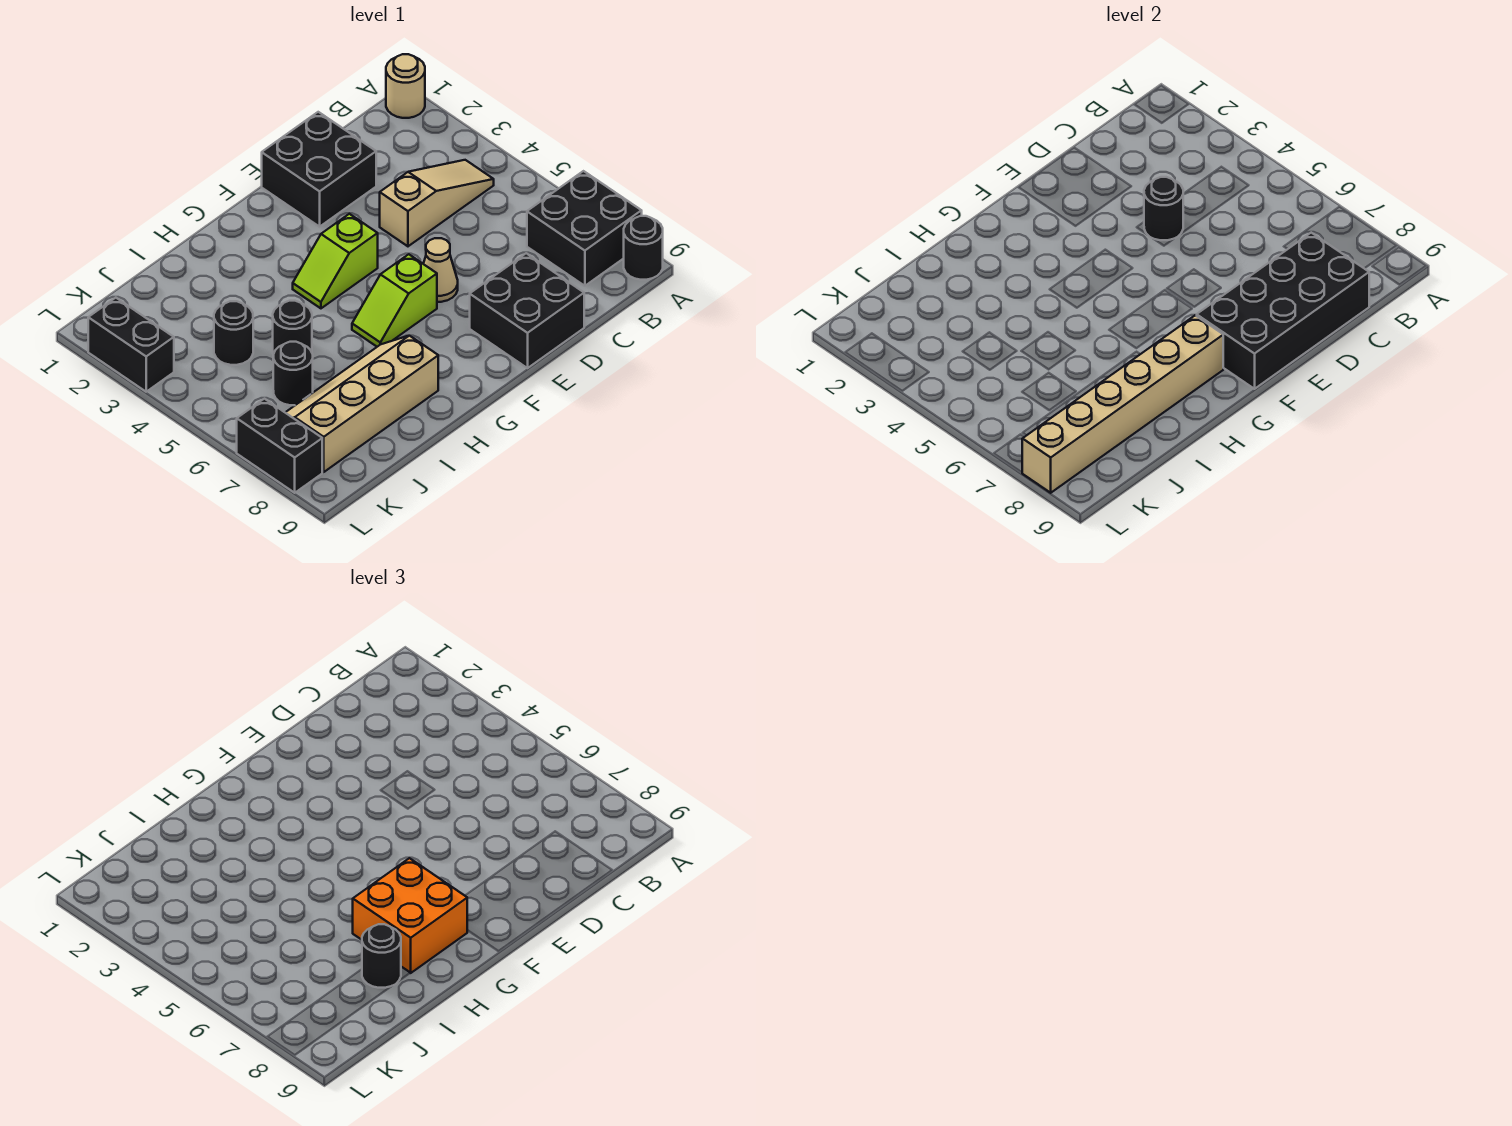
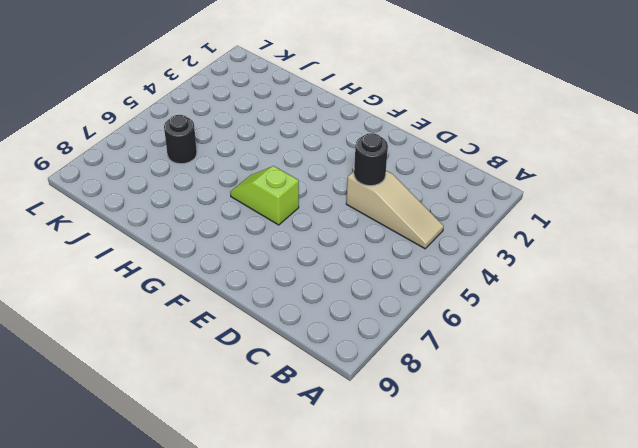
none -> tan round brick A1 level 1
none -> black brick A7:B8 level 1
none -> black round brick A9 level 1

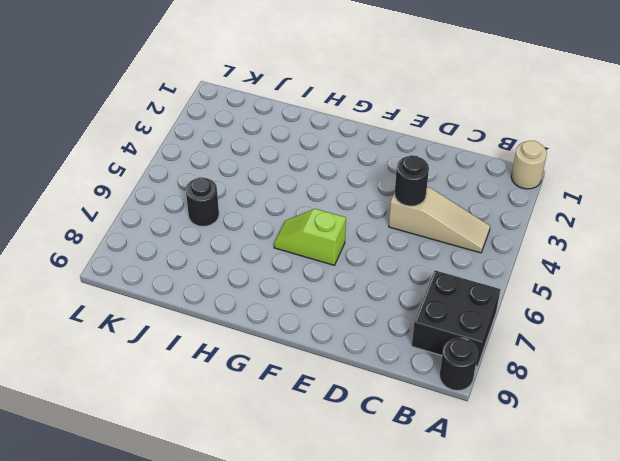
none -> black brick D1:E2 level 1
none -> black brick D8:E9 level 1
none -> tan cone E6 level 1

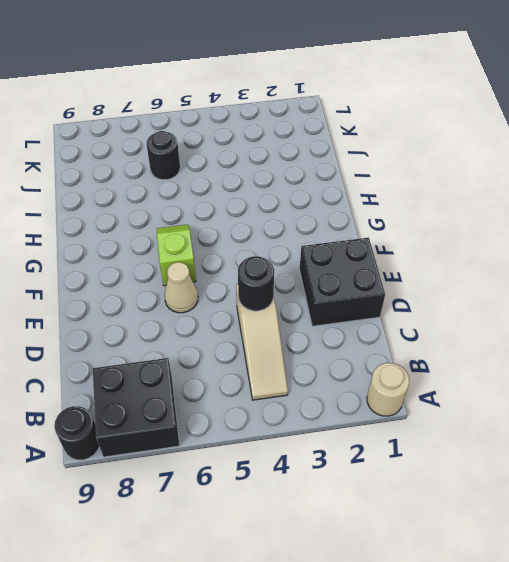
none -> black brick D8:E9 level 1
none -> lime slope F4:G4 level 1 top F
none -> tan slope H7:K8 level 1 top 8

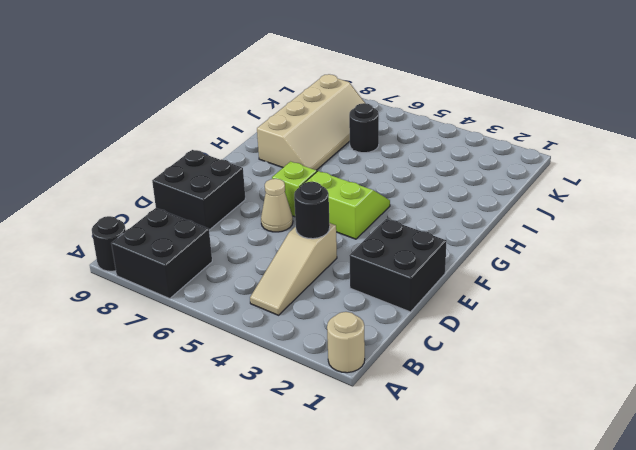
lime slope F4:G5 level 1 top F -> lime slope F4:G4 level 1 top F
none -> black round brick I5 level 1
none -> black round brick J4 level 1
none -> black brick L2:L3 level 1

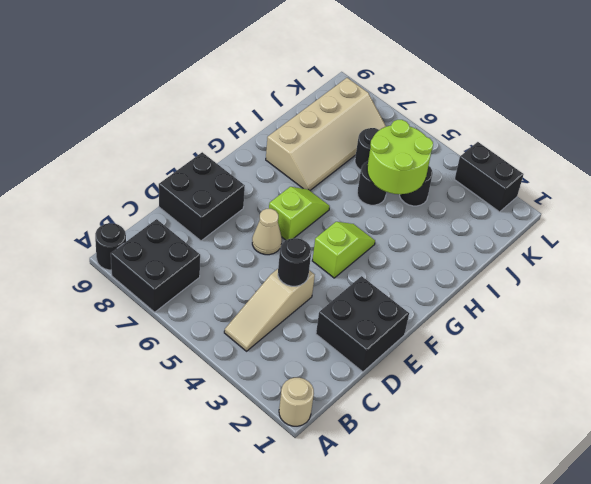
lime round brick I4:J5 level 2 -> none
none -> black brick L7:L8 level 1
none -> black brick C8:F9 level 2
none -> tan brick G8:L8 level 2

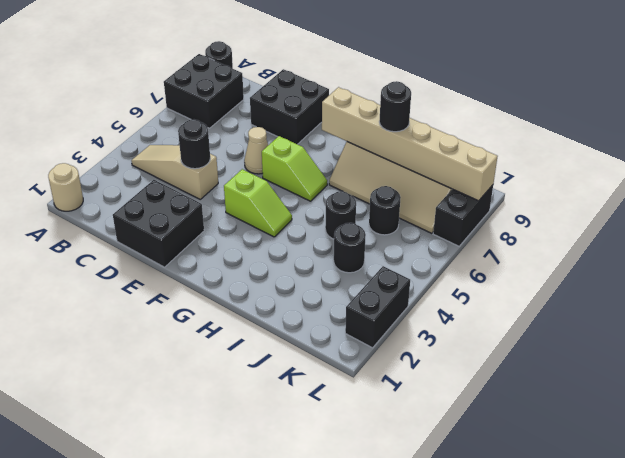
none -> black brick C8:F9 level 2
none -> orange brick G7:H8 level 3

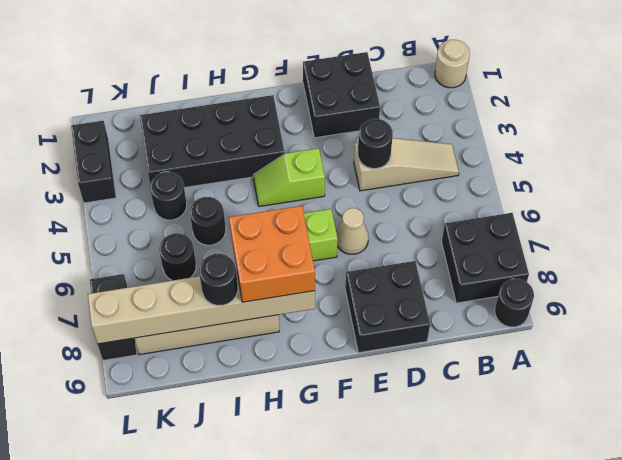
black brick G2:J3 level 1 -> black brick C8:F9 level 2

